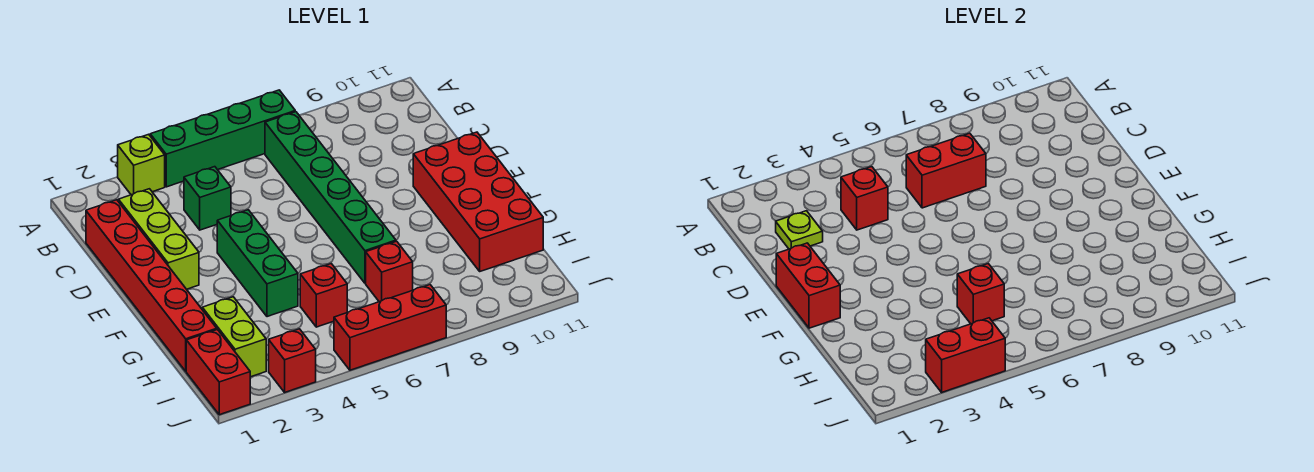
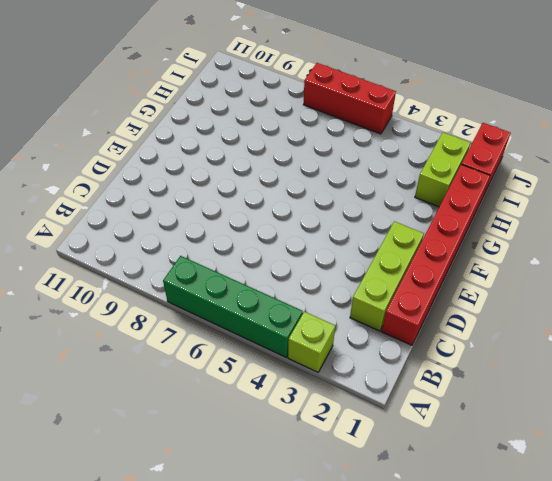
none -> green brick B7:G7 level 1
none -> green brick C4 level 1
none -> green brick E4:G4 level 1

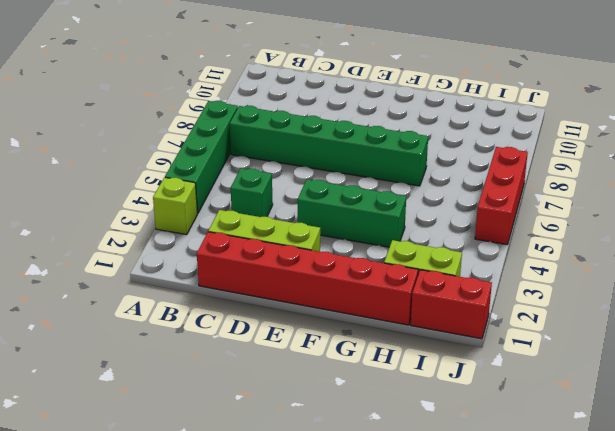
none -> red brick E10:H11 level 1
none -> red brick H5 level 1
none -> red brick H7 level 1

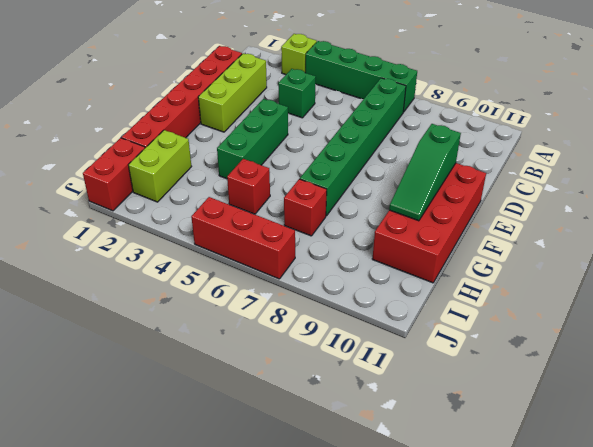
green slope E10:G10 level 2 top E -> none
none -> red brick J3 level 1
none -> lime plate C2 level 2
none -> red brick C4 level 2

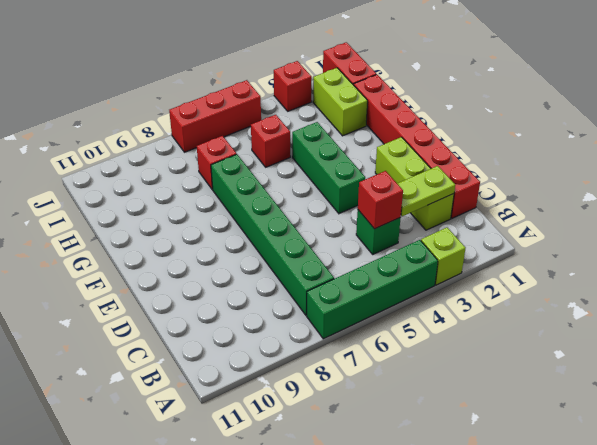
lime plate C2:C3 level 2 -> lime plate C2 level 2
none -> red brick E10:H11 level 1
none -> red brick C6:C7 level 2
none -> red brick E1:F1 level 2

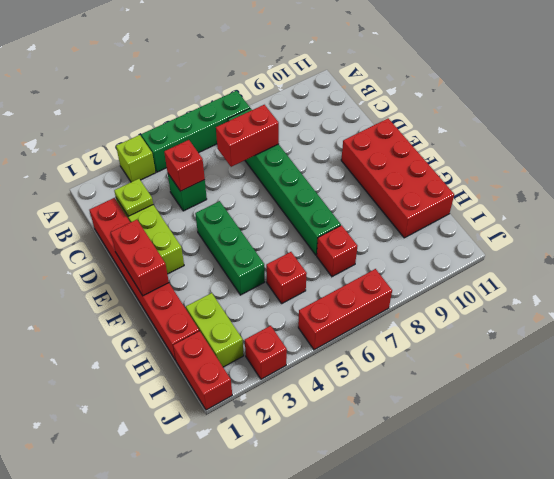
none -> red brick H5 level 2
none -> red brick J3:J4 level 2

